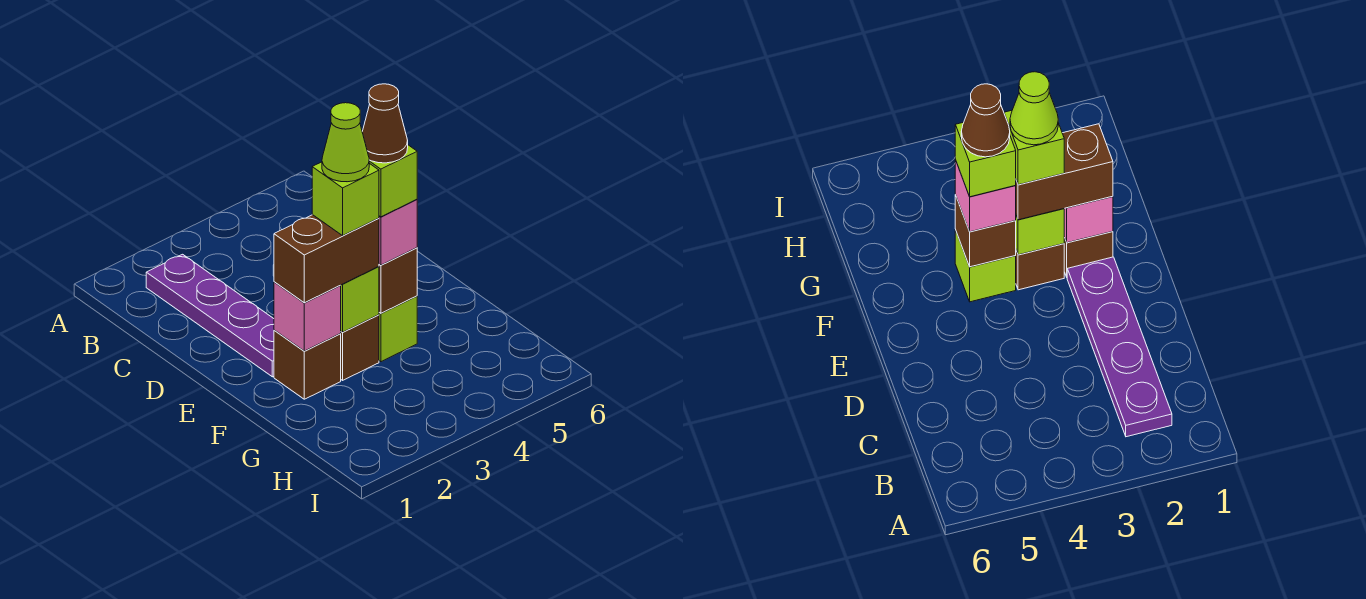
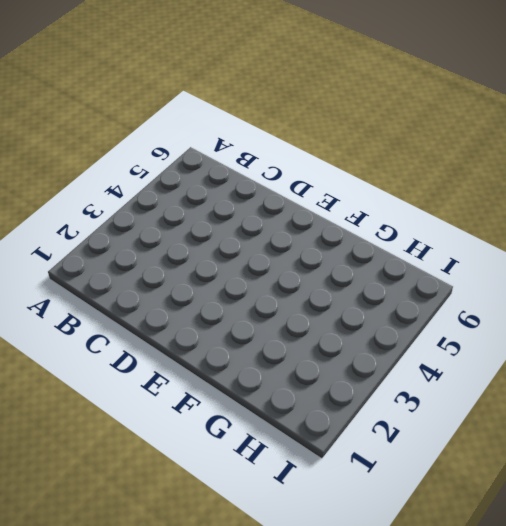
none -> purple plate B2:E2 level 1
none -> brown brick F2 level 1
none -> brown brick F3 level 1

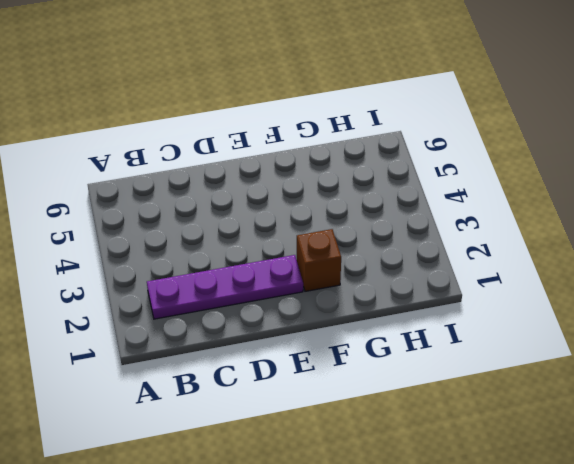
none -> brown brick F3 level 1
none -> lime brick F4 level 1
none -> pink brick F2 level 2

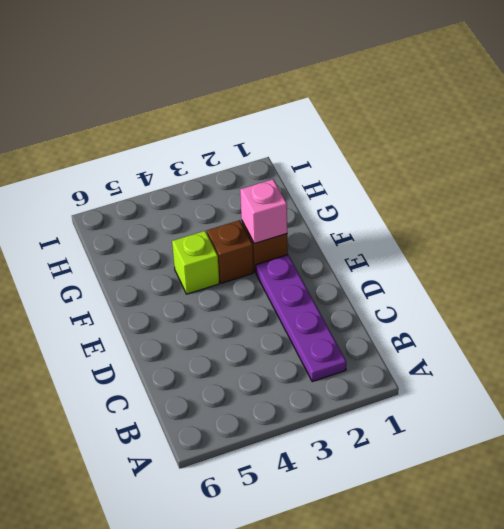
none -> lime brick F3 level 2
none -> brown brick F4 level 2
none -> brown brick F2:F3 level 3

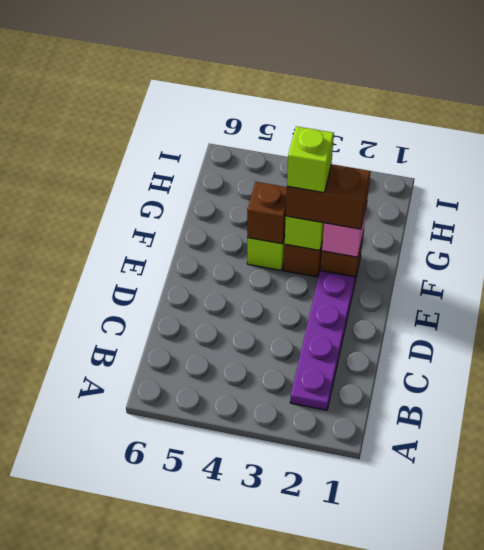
none -> pink brick F4 level 3
none -> lime brick F4 level 4
none -> lime cone F3 level 5

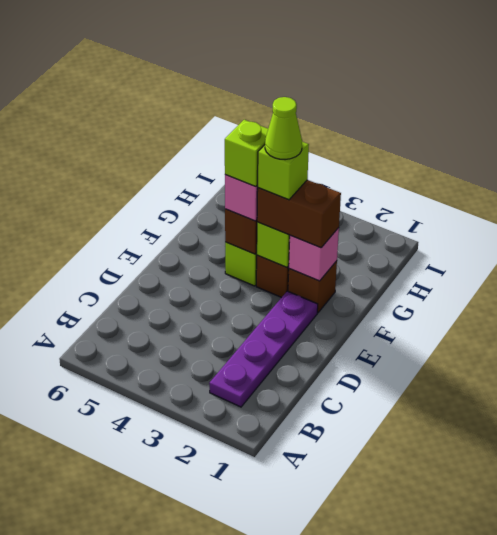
none -> brown cone F4 level 5

